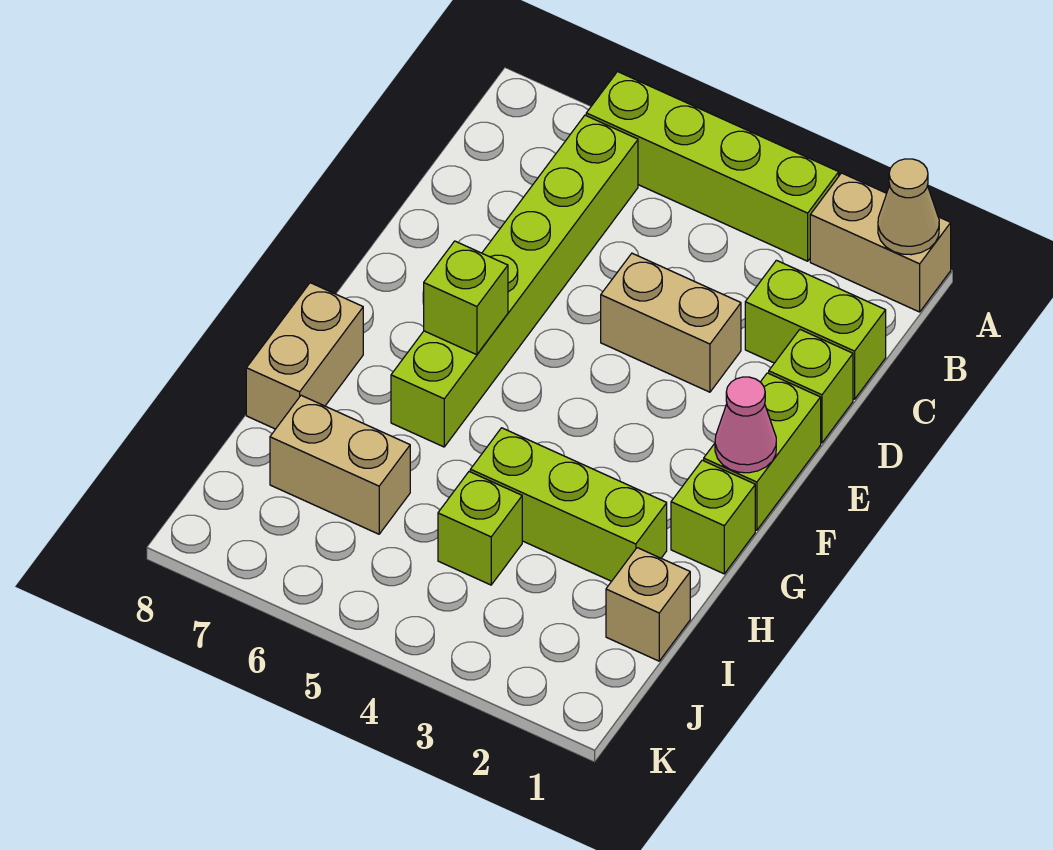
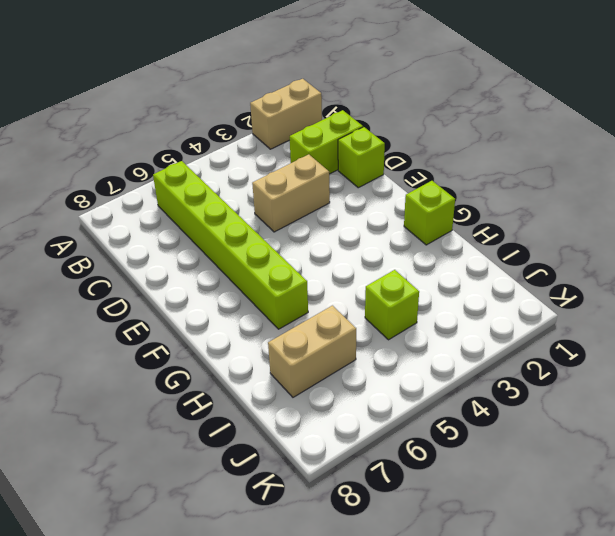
none -> lime brick A3:A6 level 1
none -> lime brick E1:F1 level 1
none -> tan brick G8:H8 level 1

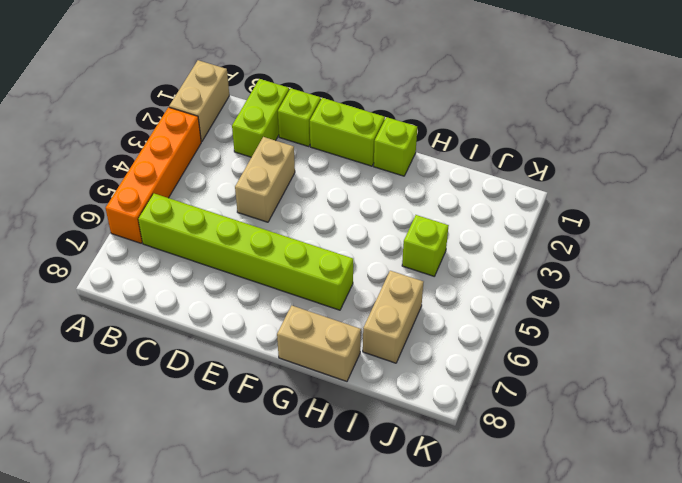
orange brick A3:A6 level 1 -> lime brick A3:A6 level 1
none -> lime brick H2:H4 level 1
none -> tan brick I1 level 1
none -> tan cone A1 level 2

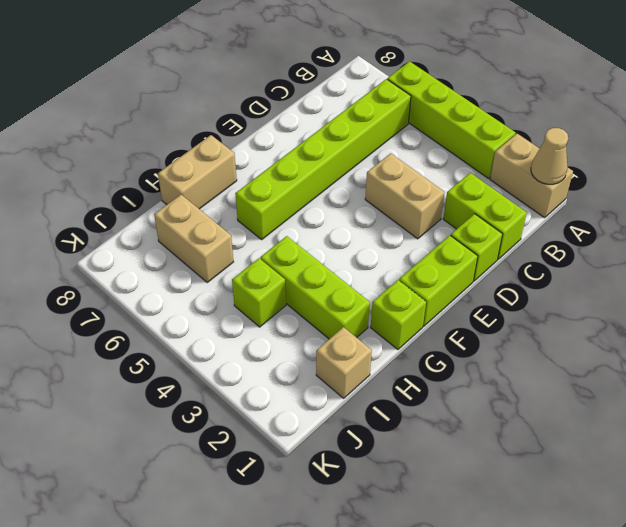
none -> pink cone F1 level 2
none -> lime brick F6 level 2

